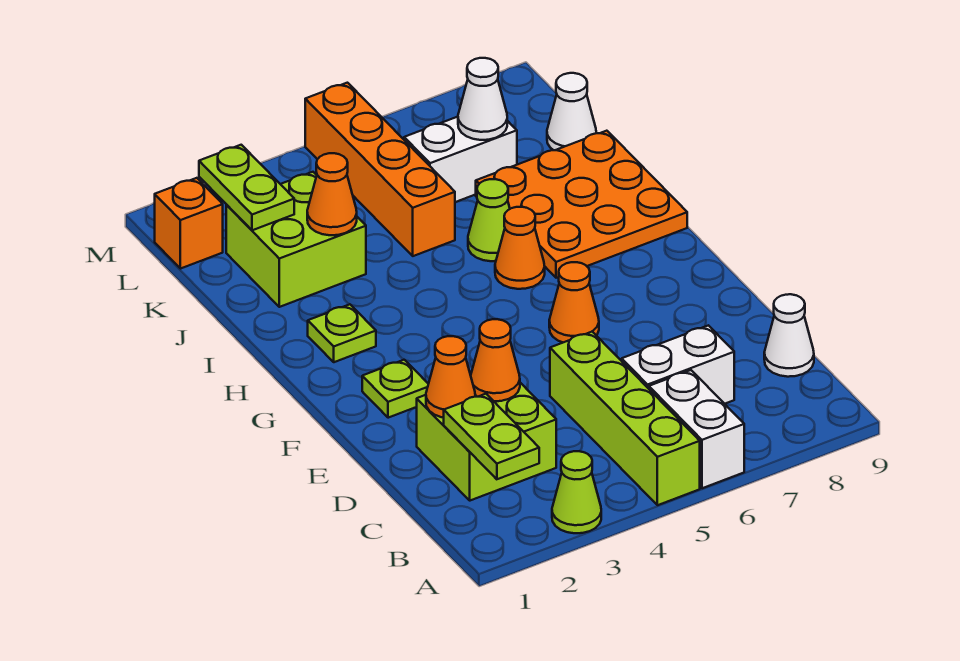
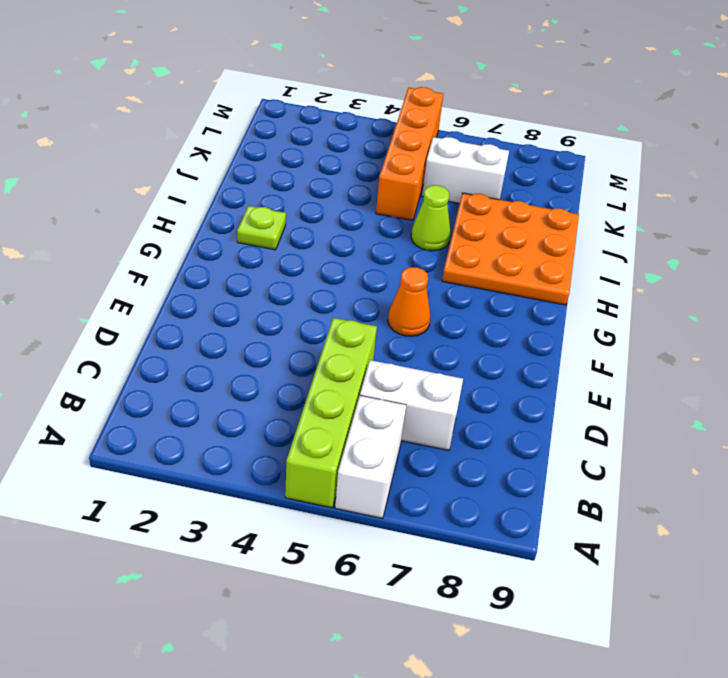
none -> lime cone A3 level 1
none -> lime brick C2:D3 level 1
none -> white cone C9 level 1

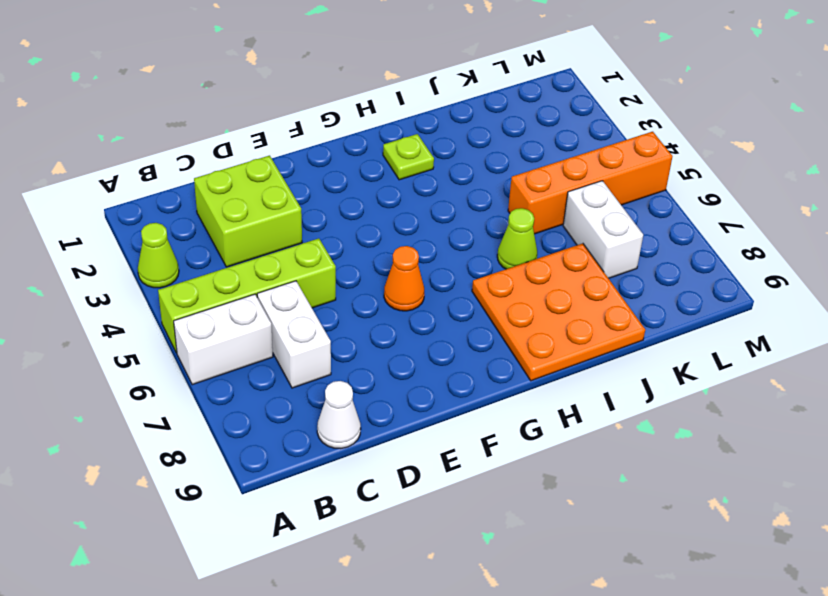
none -> lime plate F2 level 1
none -> orange cone H6 level 1
none -> lime brick J2:K3 level 1

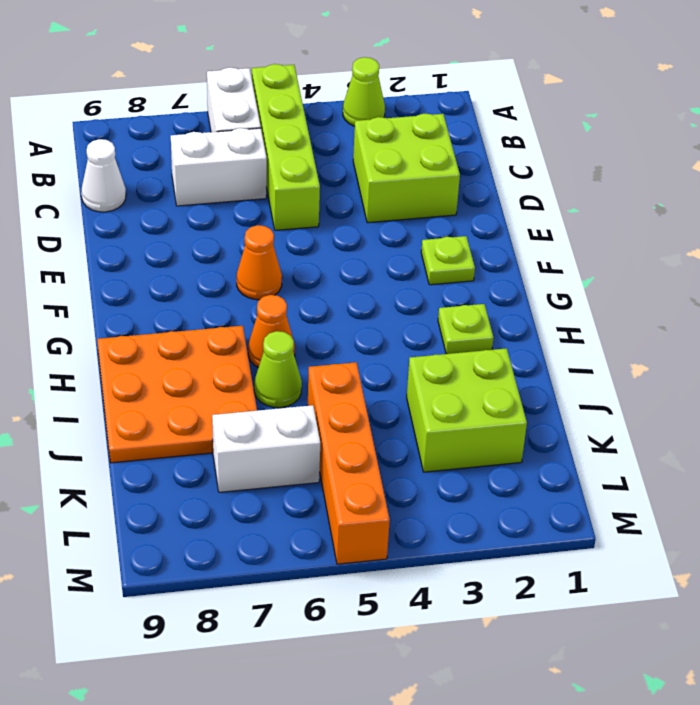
none -> white cone K9 level 1
none -> orange brick L1 level 1
none -> lime plate B2:C2 level 2

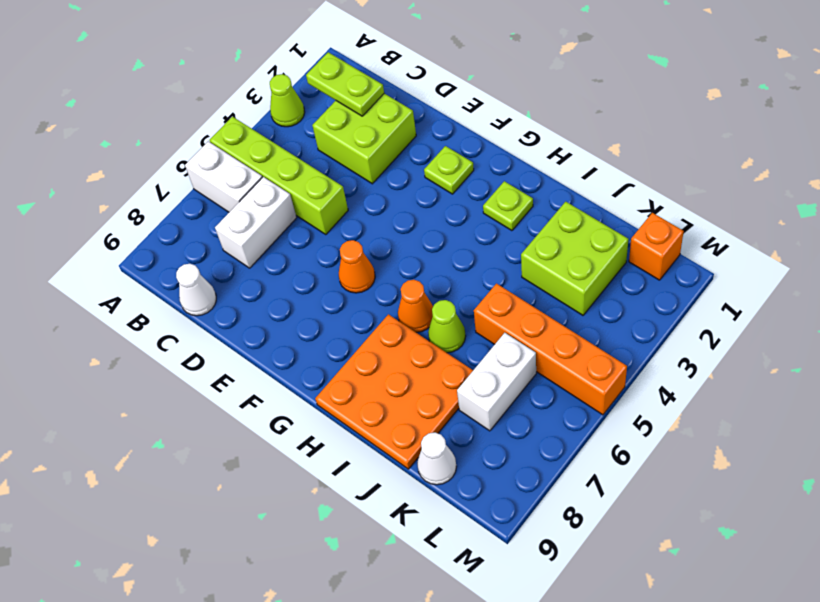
none -> orange cone D2 level 2
none -> orange cone D3 level 2
none -> orange cone J3 level 2

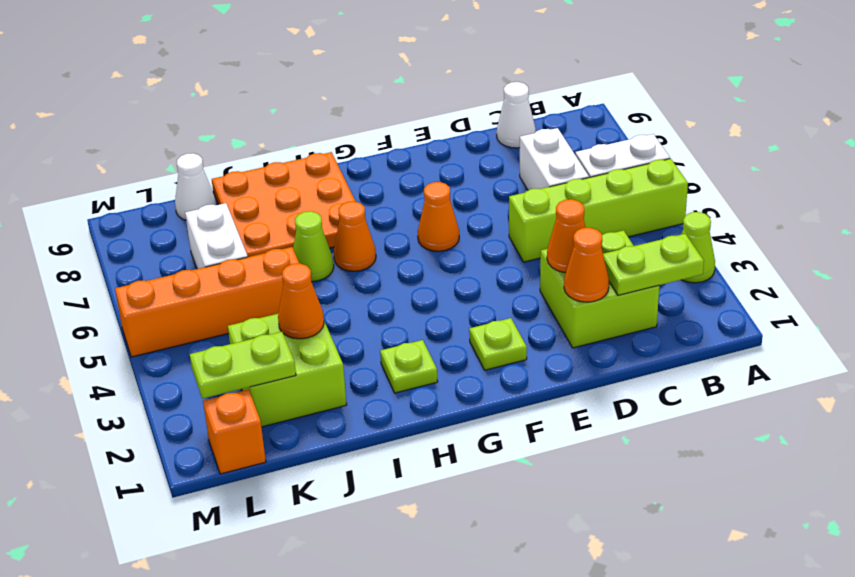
none -> white cone K7 level 2

